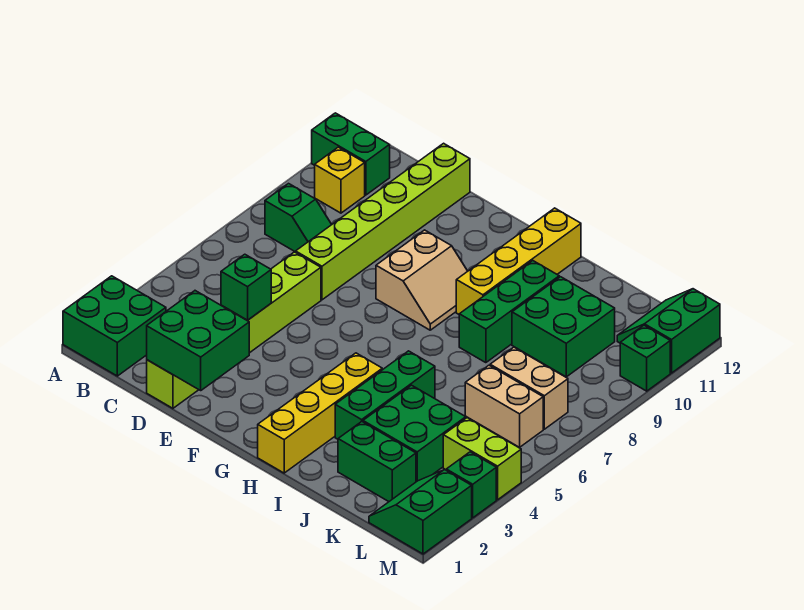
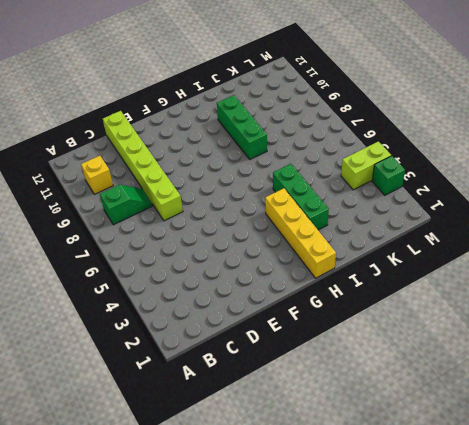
none -> green brick A1:B2 level 1
none -> green brick A11:B11 level 1
none -> lime brick D1:D6 level 1

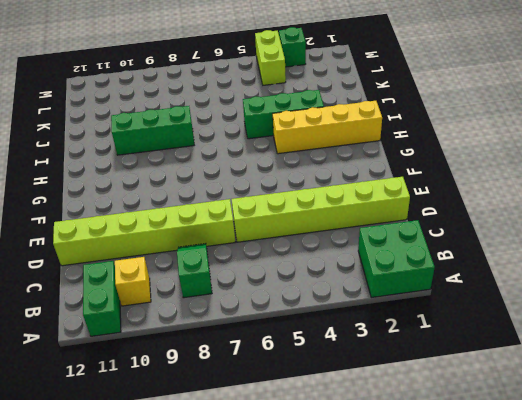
none -> tan slope F8:G9 level 1 top F
none -> yellow brick H9:H12 level 1
none -> green brick J2:K2 level 1

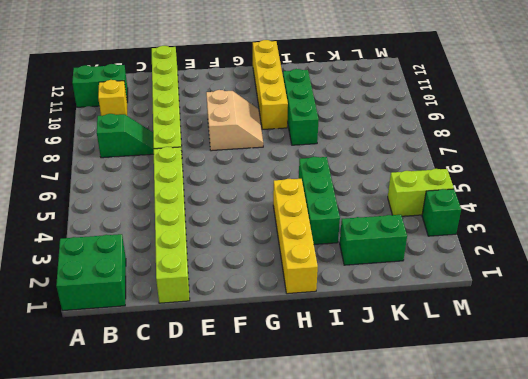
none -> green brick J3:K4 level 1
none -> green brick J9:K10 level 1
none -> tan brick K6:L6 level 1

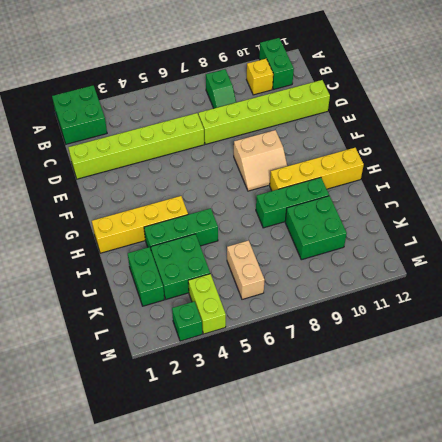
none -> tan brick K7:L7 level 1
none -> green slope L1:M2 level 1 top M
none -> green slope L11:M12 level 1 top M

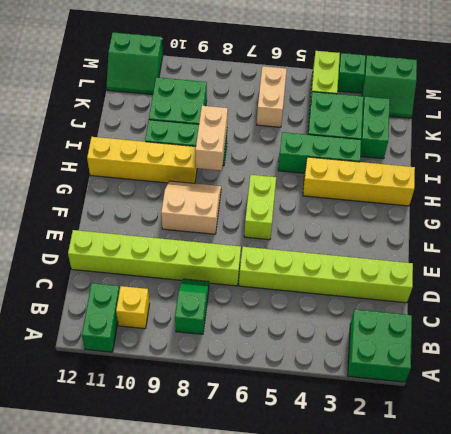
lime brick F6:G6 level 1 -> none
tan brick H8:I8 level 2 -> tan brick K7:L7 level 1
none -> green brick M10 level 1
none -> green brick D1:E2 level 2
none -> green brick D4 level 2

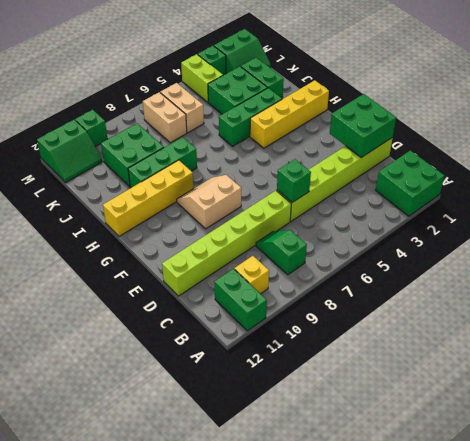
green brick D6 level 2 -> green brick D4 level 2

